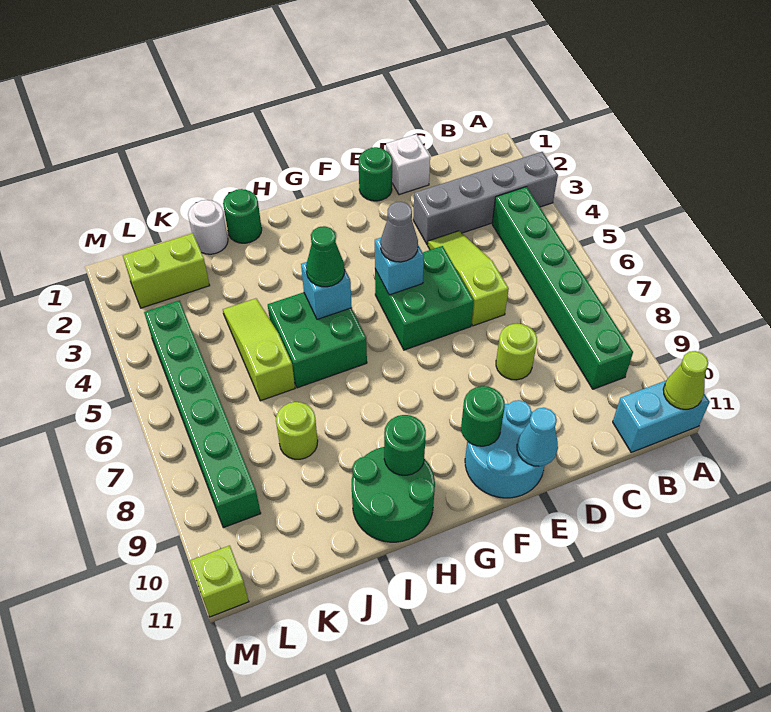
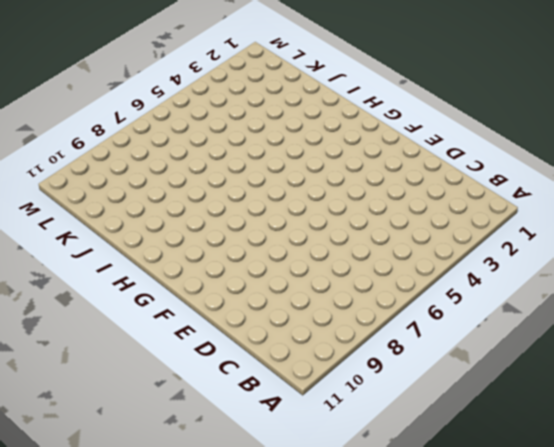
none -> grey brick A3:D3 level 1
none -> cyan brick A11:B11 level 1
none -> green brick B4:B9 level 1

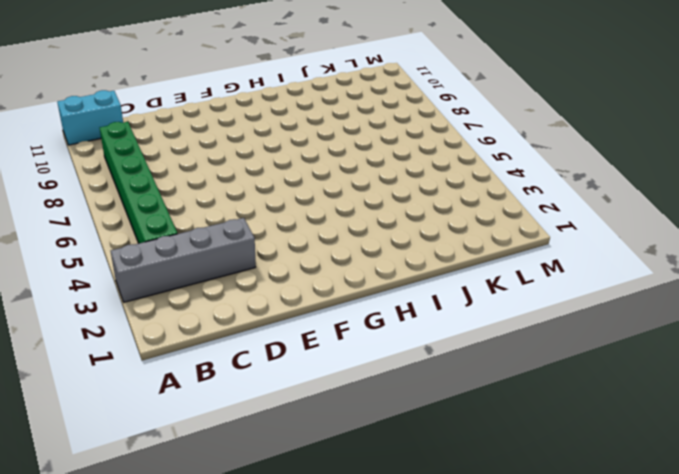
none -> white brick D1 level 1
none -> lime slope D4:D6 level 1 top 6
none -> lime round brick D8 level 1

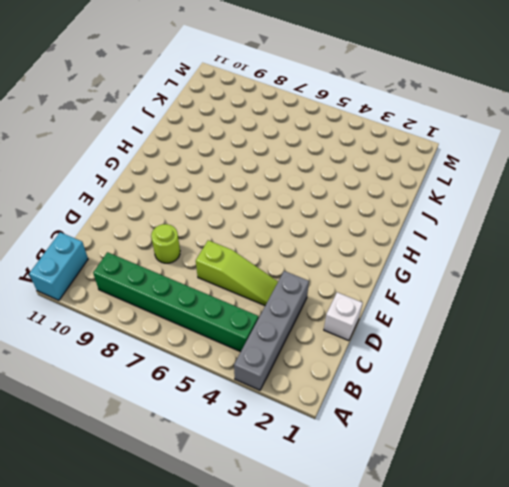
none -> green round brick E1 level 1
none -> green brick E5:F6 level 1
none -> cyan round brick E10:F11 level 1

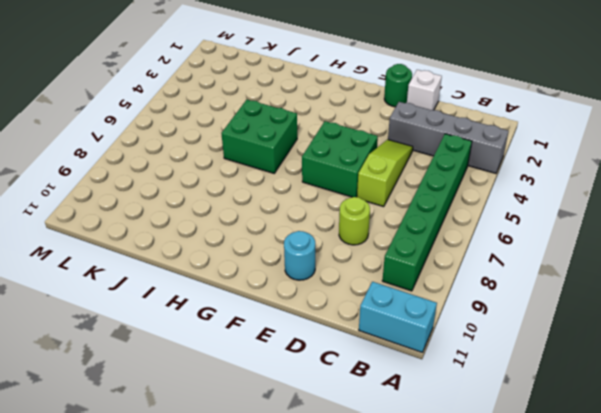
cyan round brick E10 level 1 -> cyan round brick E10:F11 level 1
none -> green round brick H10:I11 level 1
none -> green round brick I1 level 1
none -> white round brick J1 level 1

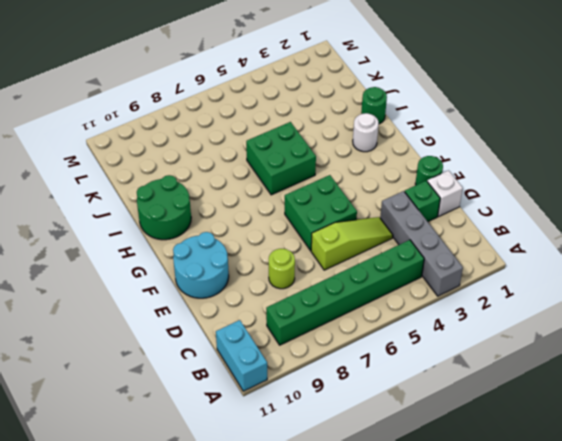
green brick D2 level 1 -> none
white round brick H2 level 1 -> white round brick J1 level 1
none -> lime slope J4:J6 level 1 top 6
none -> lime round brick J8 level 1
none -> lime brick K2:L2 level 1

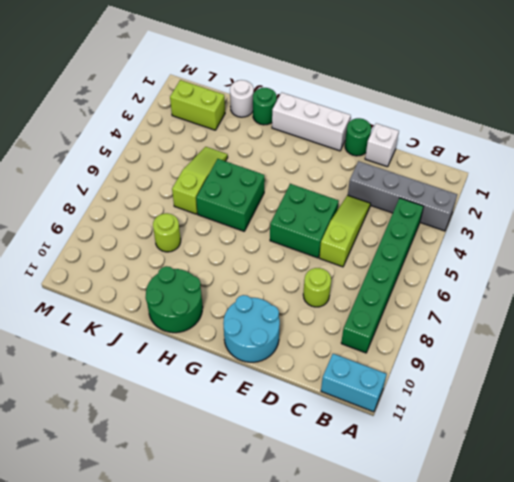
white brick F1:H1 level 1 -> none
none -> green brick L4:L9 level 1
none -> lime brick M11 level 1
none -> lime cone A11 level 2

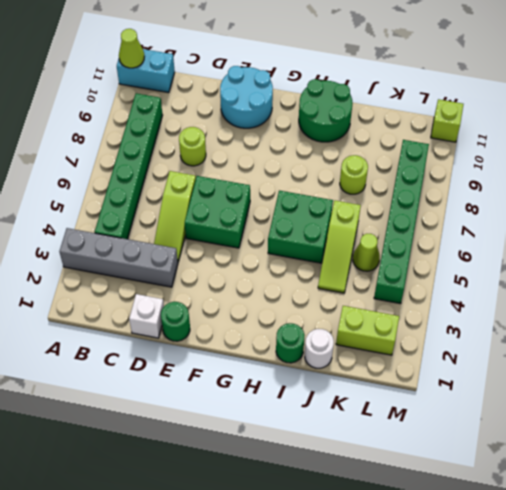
lime cone K5 level 1 -> none
none -> cyan cone E11 level 2
none -> cyan brick F5 level 2
none -> green round brick F10 level 2

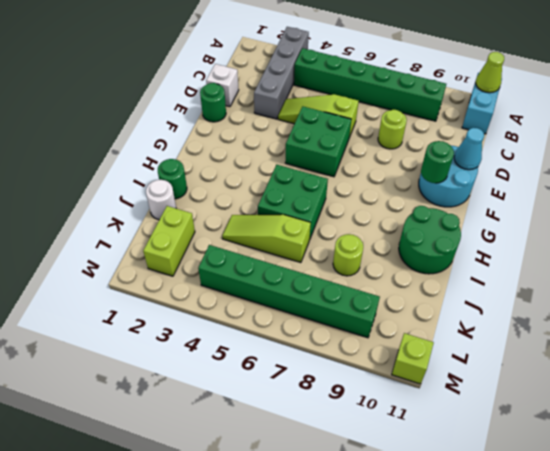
none -> cyan brick F5 level 2
none -> cyan brick H5 level 2
none -> green round brick H10 level 2

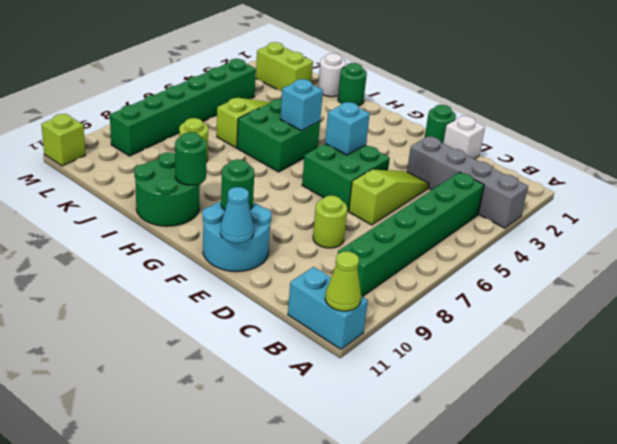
none -> grey cone F5 level 3
none -> green cone H5 level 3

